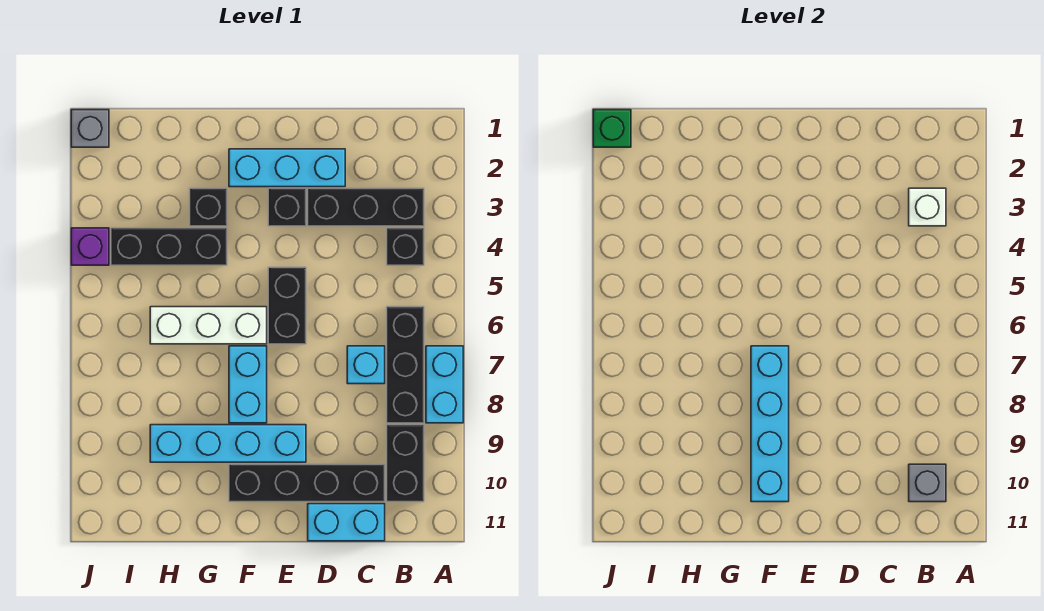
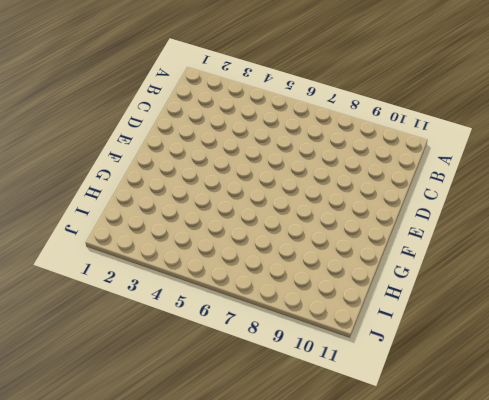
none -> cyan brick A7:A8 level 1
none -> black brick B3:D3 level 1
none -> black brick B4 level 1

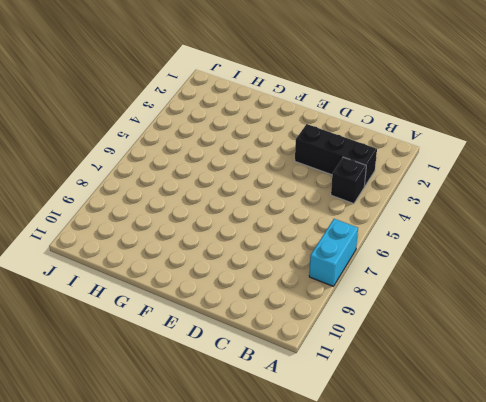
none -> black brick B6:B8 level 1
none -> black brick B9:B10 level 1
none -> cyan brick C7 level 1

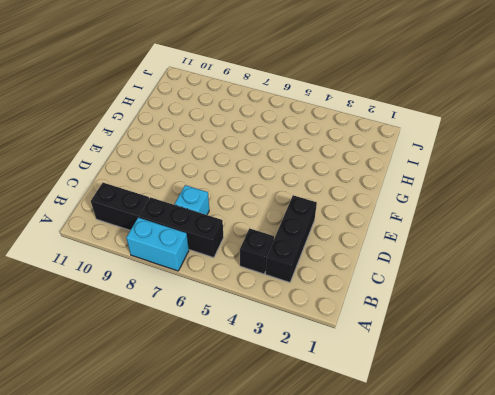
none -> black brick C10:F10 level 1
none -> cyan brick C11:D11 level 1
none -> cyan brick D2:F2 level 1

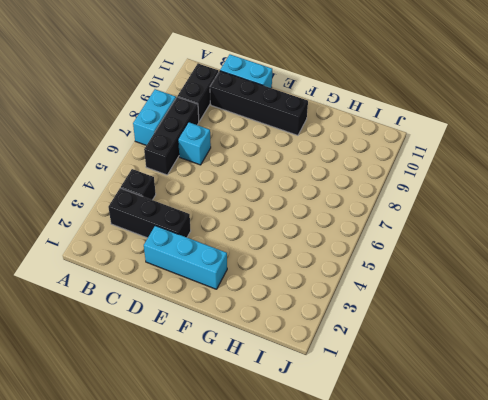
none -> black brick E3 level 1
none -> black brick E5:E6 level 1
none -> cyan brick E9:H9 level 1

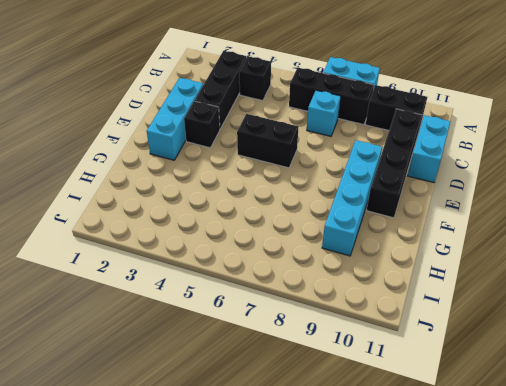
none -> white brick F6:H6 level 1
none -> cyan brick F7:F8 level 1
none -> black brick G3 level 1

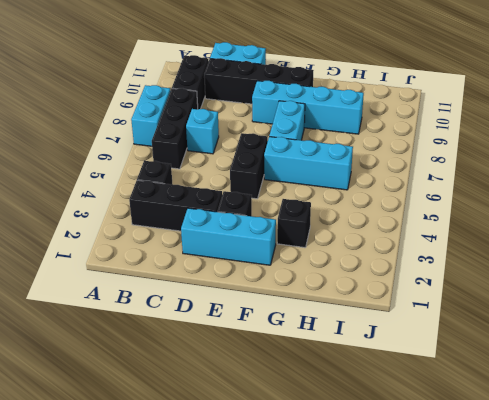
cyan brick F6:H6 level 1 -> white brick F6:H6 level 1
none -> black brick G4:I4 level 1
none -> grey brick J1 level 1
none -> purple brick J4 level 1

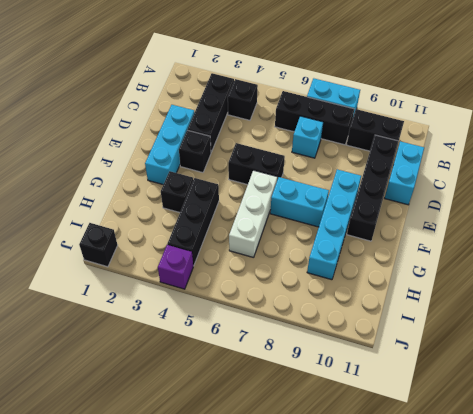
black brick J1 level 1 -> grey brick J1 level 1
none -> white brick B3 level 2
none -> grey brick B10 level 2
none -> cyan brick F7:F10 level 2

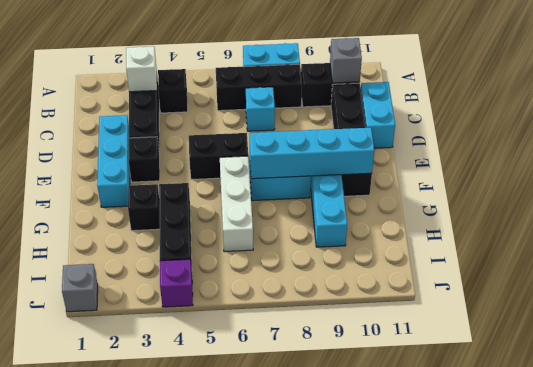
none -> green brick J1 level 2

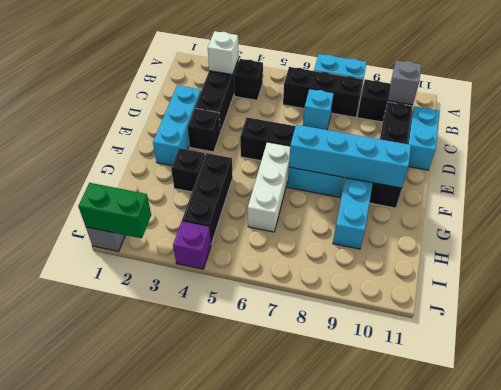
green brick J1:J2 level 2 -> green brick J1 level 2

